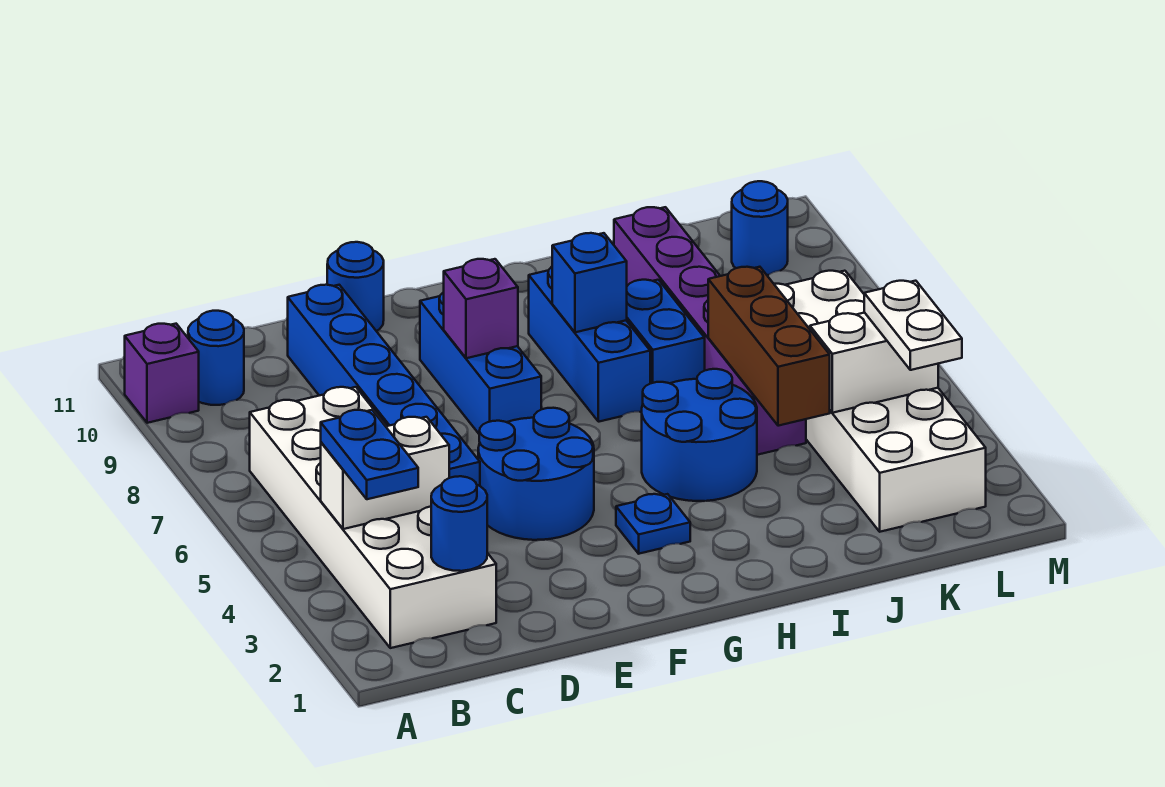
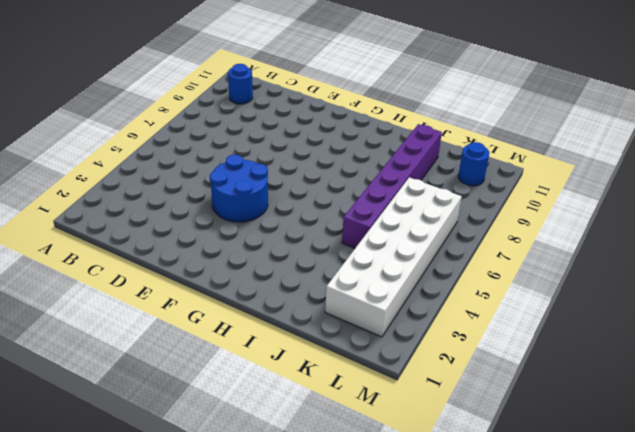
none -> purple brick A10 level 1
none -> white brick B2:C7 level 1
none -> blue brick D5:D10 level 1

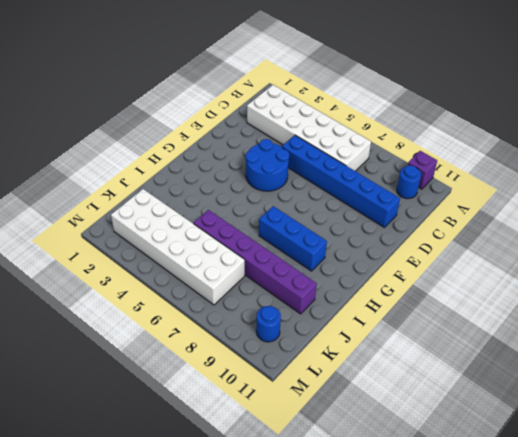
none -> blue round brick E11 level 1
none -> blue brick F7:F9 level 1
none -> blue plate G3 level 1

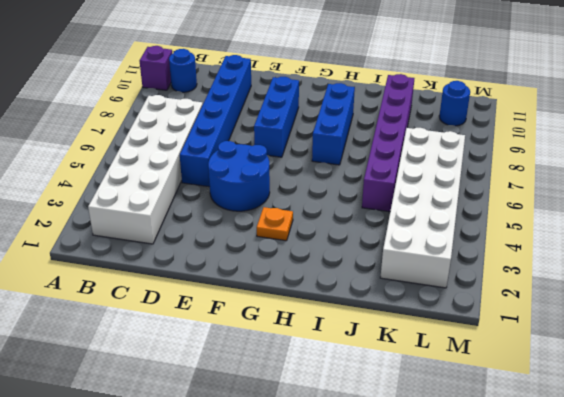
orange plate G3 level 1 -> blue plate G3 level 1
none -> blue round brick E11 level 1
none -> blue round brick H4:I5 level 1
none -> blue brick I7:I8 level 1

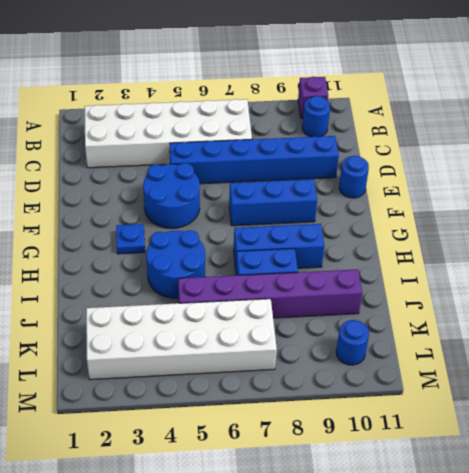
none -> white brick B4:C4 level 2
none -> blue round brick C2 level 2
none -> purple brick F8 level 2

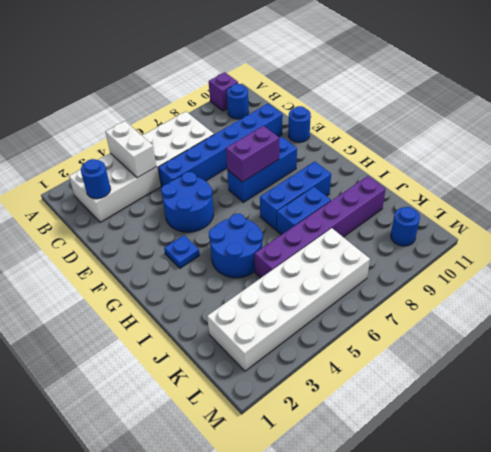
purple brick F7:F8 level 2 -> purple brick F8 level 2
none -> blue brick H8 level 2
none -> brown brick J4:J6 level 2
none -> white brick K4:L4 level 2

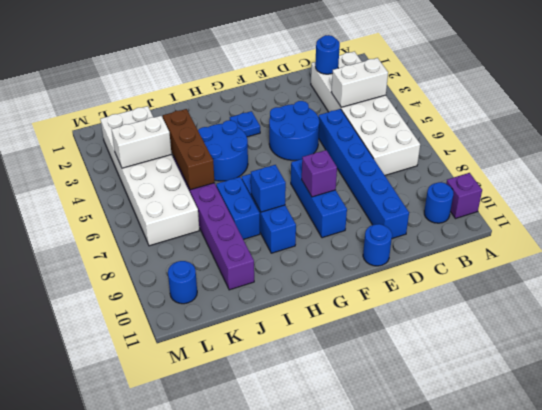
none -> blue plate B3:B4 level 3
none -> white plate L3:L4 level 3

